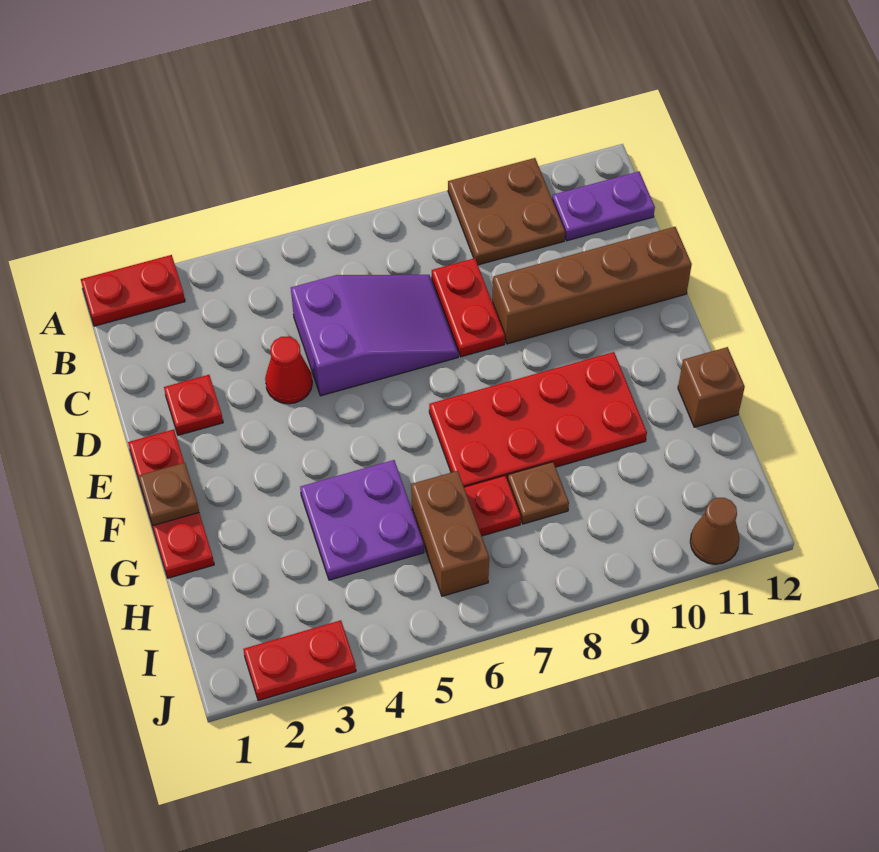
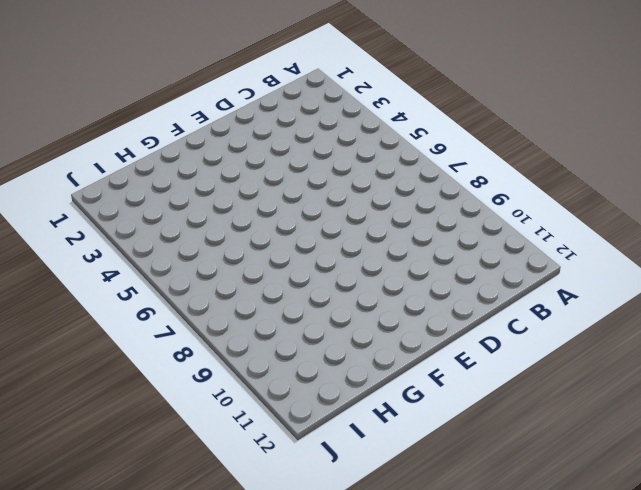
none -> red plate A1:A2 level 1
none -> brown plate A9:B10 level 1
none -> purple plate B11:B12 level 1

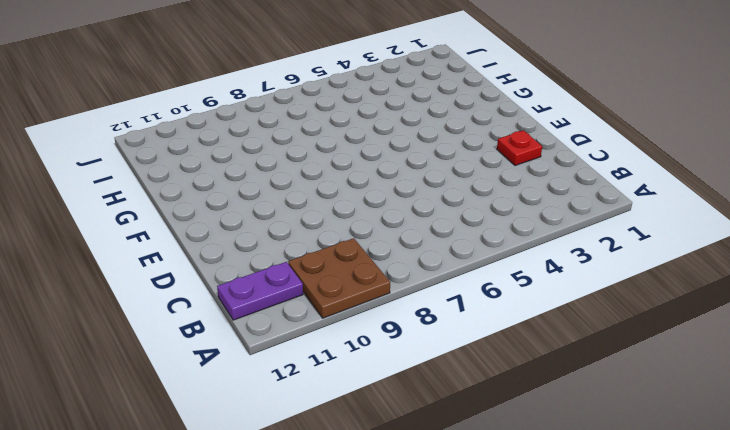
none -> red plate A1:A2 level 1
none -> purple slope C5:D7 level 1 top 5
none -> red plate C8:D8 level 1

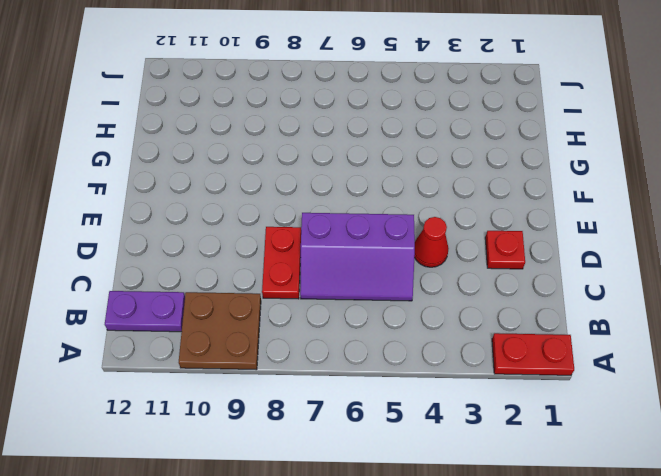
purple slope C5:D7 level 1 top D -> purple slope C5:D7 level 1 top 5
none -> brown brick D9:D12 level 1
none -> red plate E1:G1 level 1
none -> red plate F7:G10 level 1

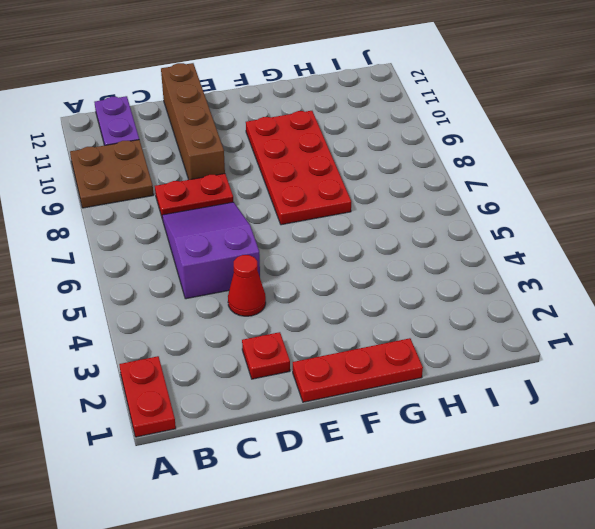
none -> purple plate G4:H5 level 1
none -> brown brick G12 level 1
none -> brown brick H6:I6 level 1

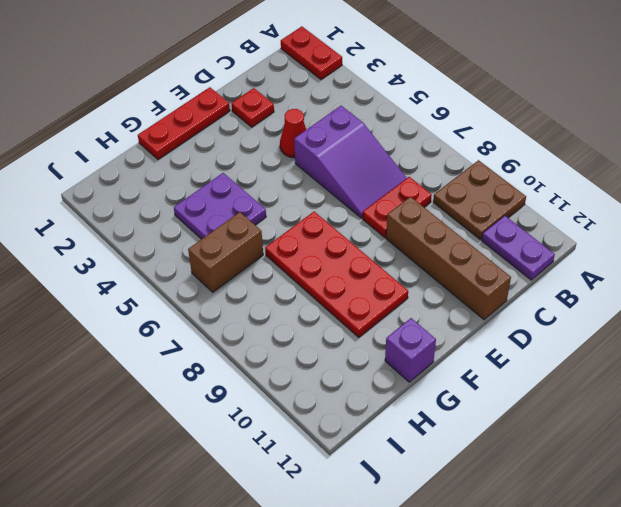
purple brick G12 level 1 -> brown brick G12 level 1
none -> red plate H7 level 1
none -> brown plate H8 level 1
none -> red plate J2:J3 level 1

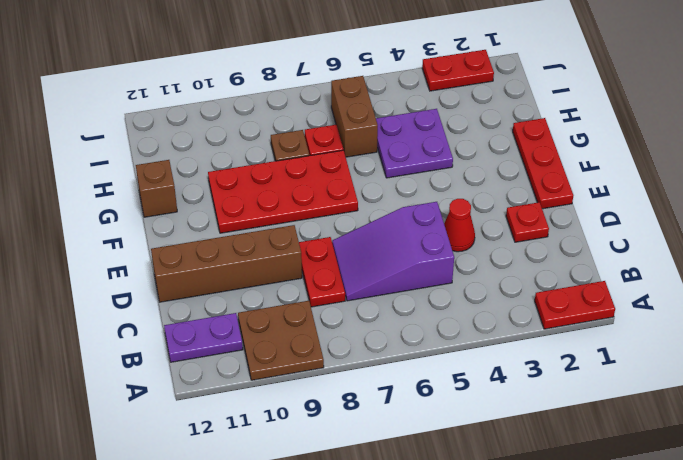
none -> brown cone J11 level 1
none -> brown plate F1 level 2

